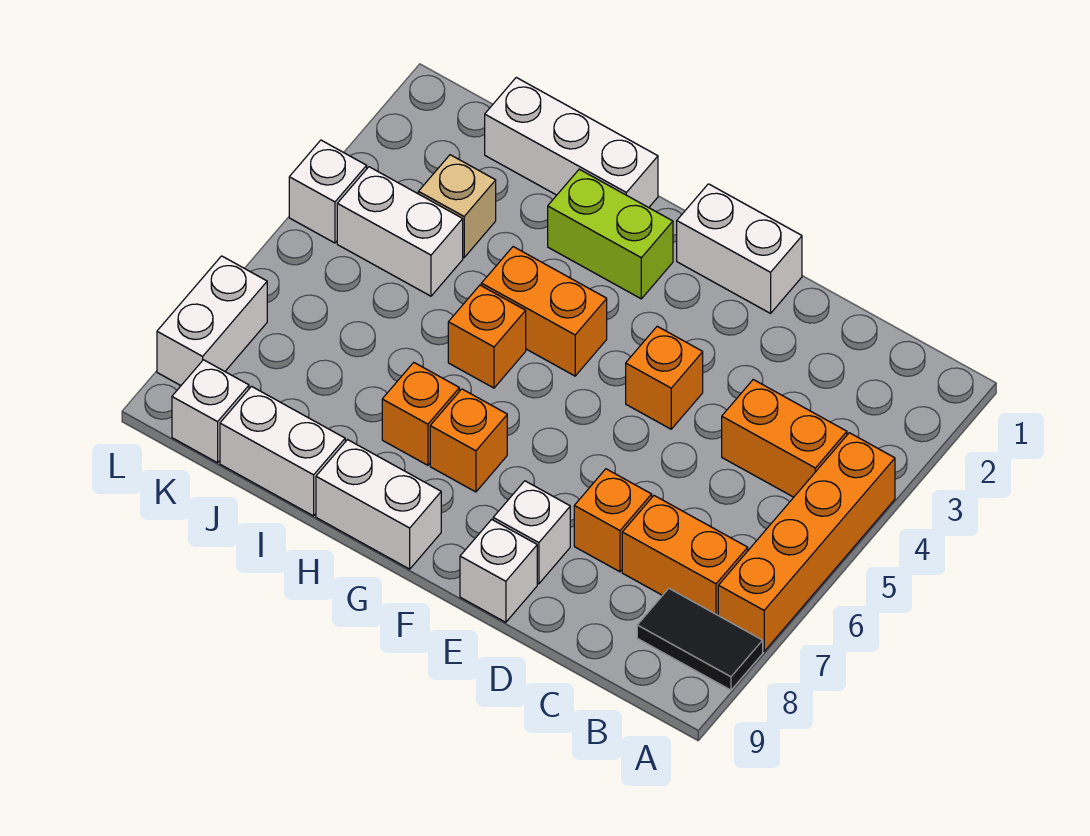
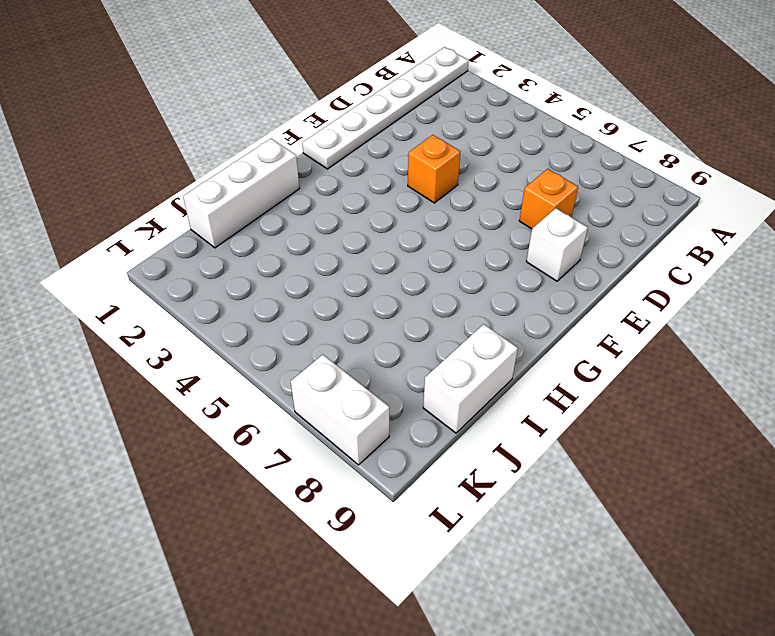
white plate A1:F1 level 1 -> white brick E1:F1 level 1
none -> orange brick A4:A7 level 1
none -> black tile A8:B8 level 1
none -> orange brick B4:C4 level 1

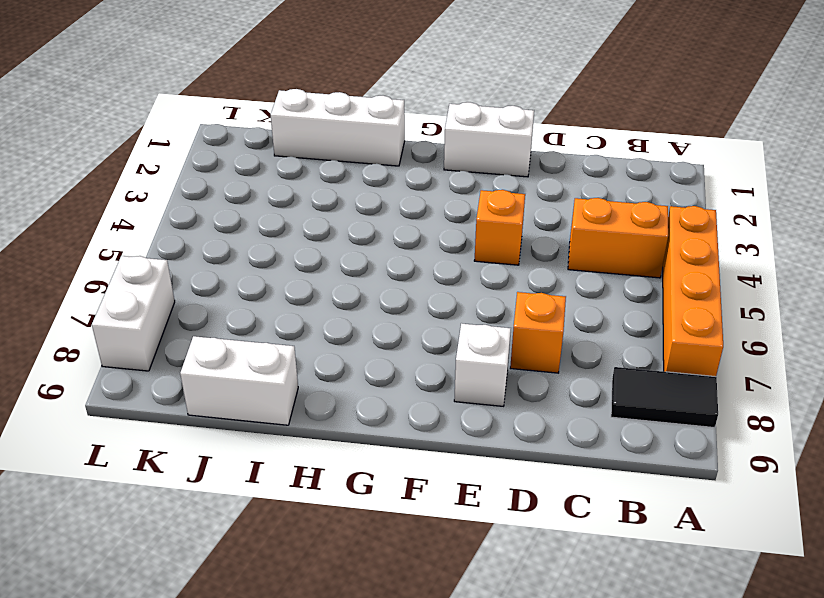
none -> orange brick B7:C7 level 1
none -> white brick E9 level 1
none -> lime brick G2:H2 level 1

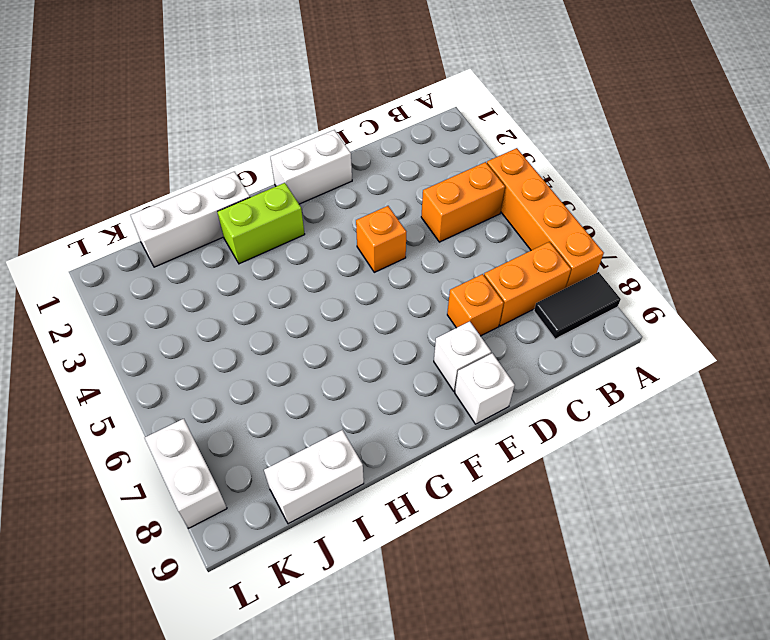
none -> orange brick G4:H4 level 1
none -> orange brick G7 level 1
none -> white brick G9:H9 level 1

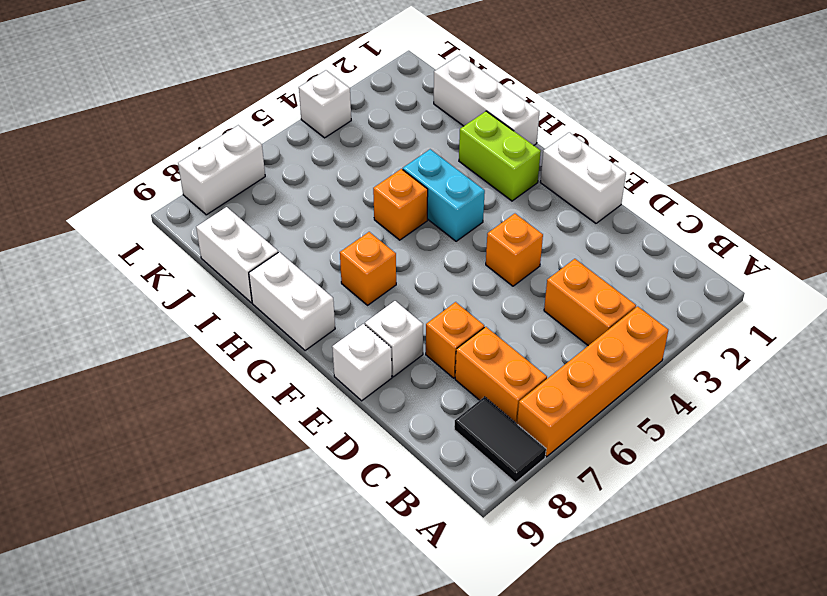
cyan brick G4:H4 level 1 -> orange brick G4:H4 level 1
none -> orange brick H7 level 1
none -> tan brick J3 level 1
none -> white brick J4:K4 level 1

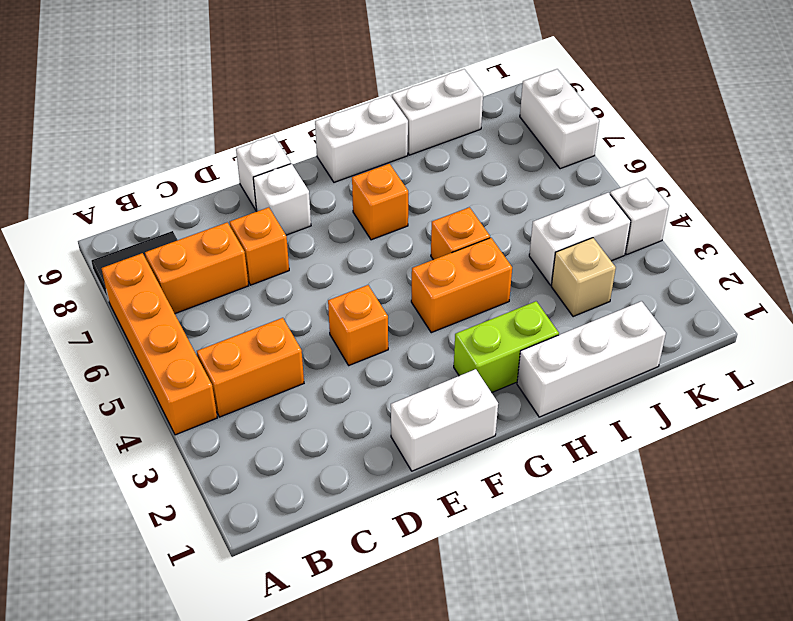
none -> orange brick H7 level 1
none -> white brick K9 level 1

